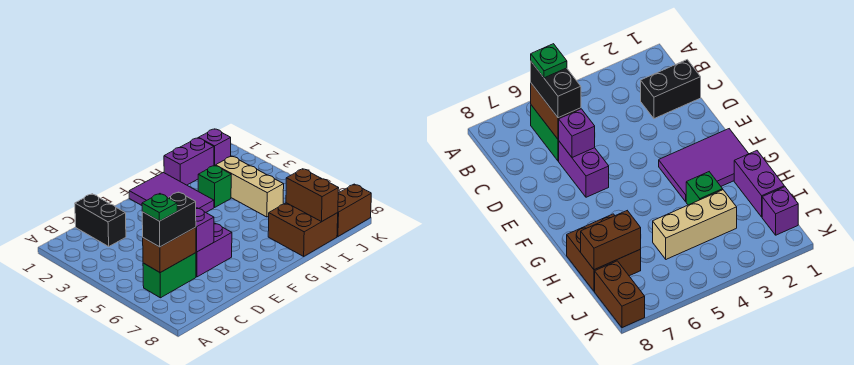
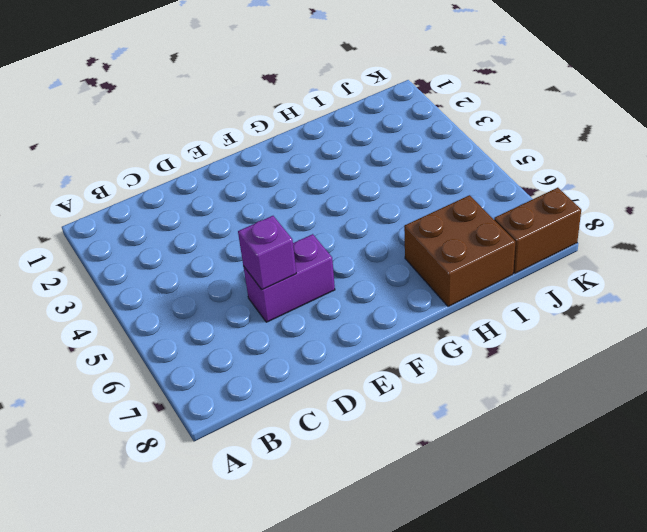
none -> green brick B6:C6 level 1
none -> black brick C1:C2 level 1
none -> purple tile F1:G3 level 1

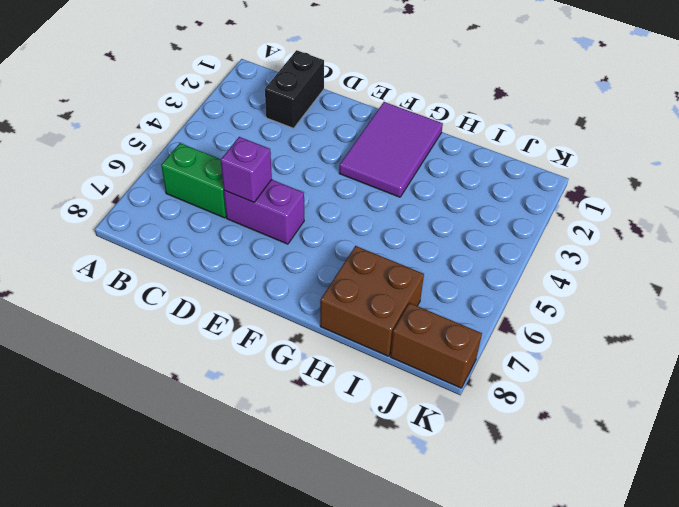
none -> purple brick H1:I1 level 1
none -> green brick H3 level 1
none -> tan brick I3:I5 level 1

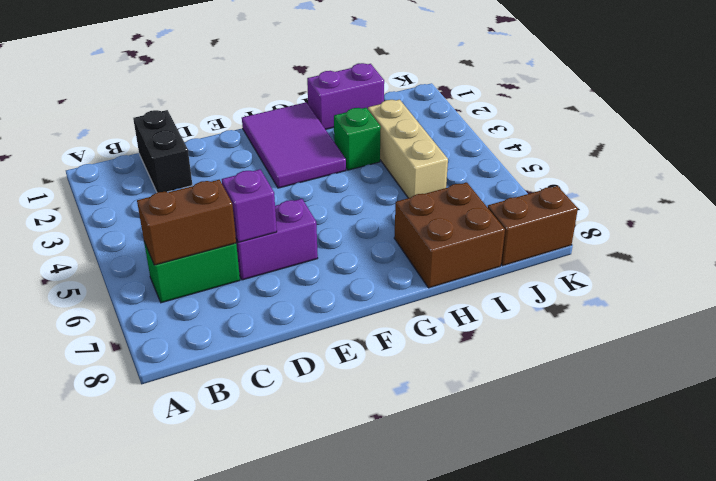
none -> purple brick J1 level 1
none -> brown brick I7:I8 level 2
none -> black brick B6:C6 level 3

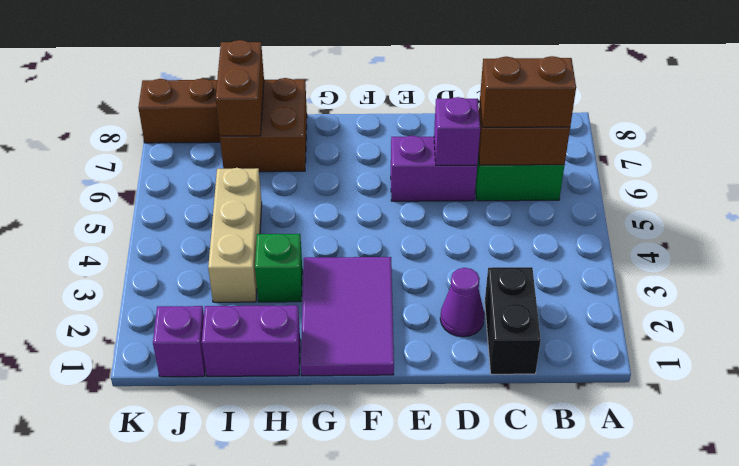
brown brick B6:C6 level 3 -> black brick B6:C6 level 3
purple cone D2 level 1 -> none
none -> green plate B6 level 4

